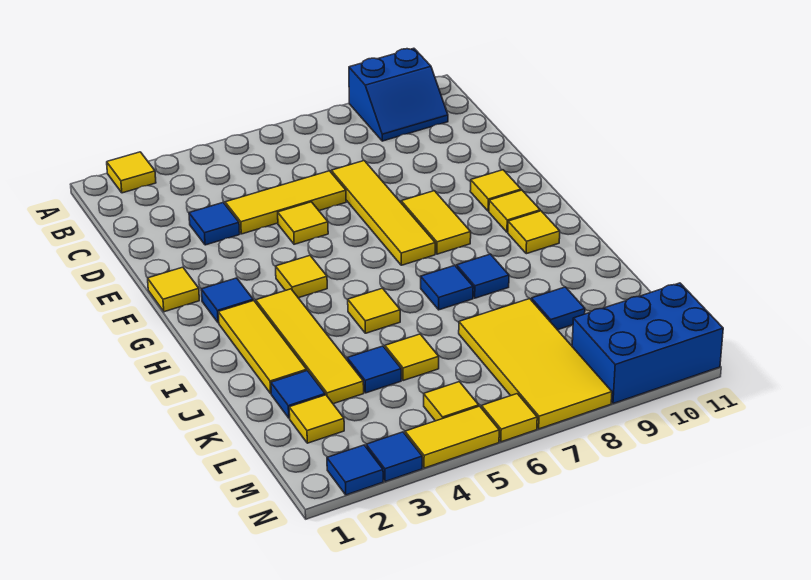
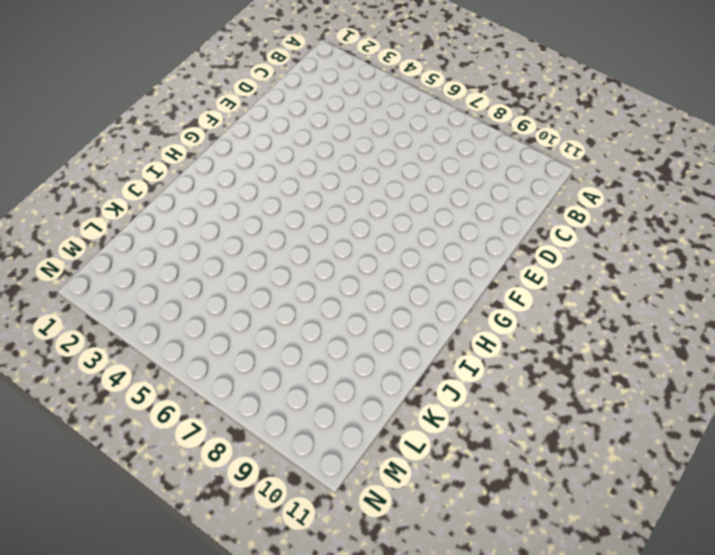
none -> yellow tile A2 level 1
none -> blue slope A9:B10 level 1 top A
none -> blue tile D3 level 1
none -> yellow tile D4:D6 level 1

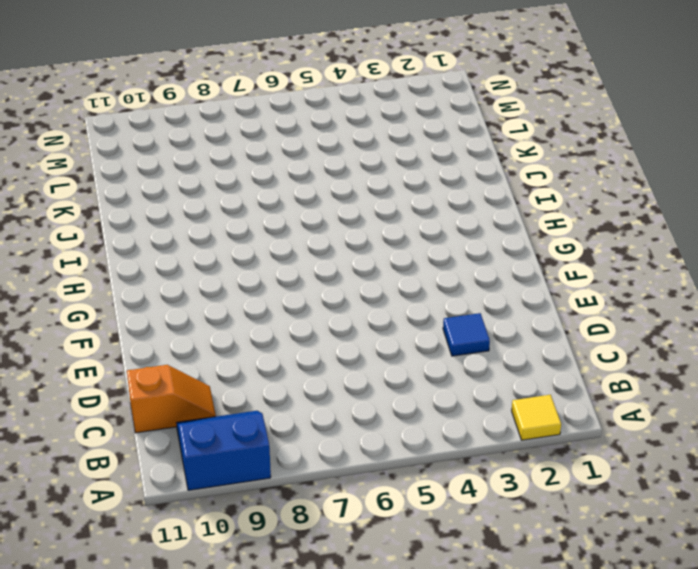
orange slope C10:C11 level 1 top 11 -> none
none -> yellow tile D4:D6 level 1
none -> yellow tile D7:G7 level 1
none -> yellow tile E5 level 1
none -> yellow tile F1 level 1

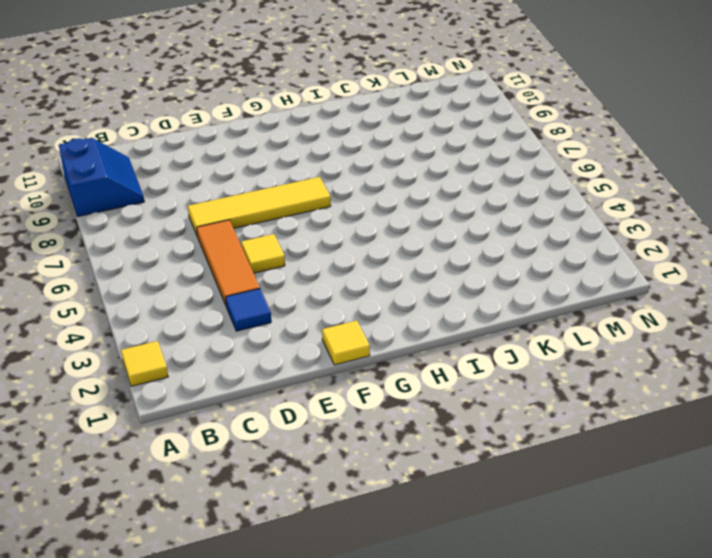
orange tile D4:D6 level 1 -> yellow tile D4:D6 level 1
none -> yellow tile F8:G8 level 1
none -> yellow tile F10 level 1
none -> blue tile G2 level 1
none -> yellow tile G4 level 1

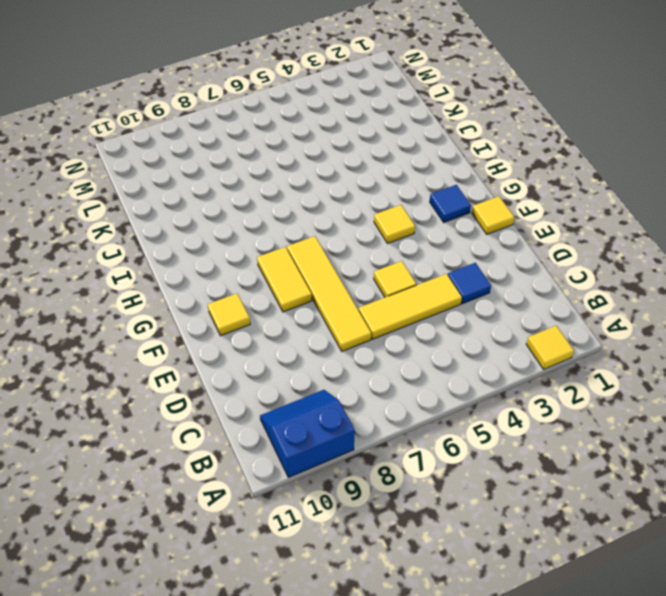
none -> yellow tile G10 level 1
none -> yellow tile H2:J2 level 1
none -> yellow tile H3:K3 level 1
none -> yellow tile H10 level 1

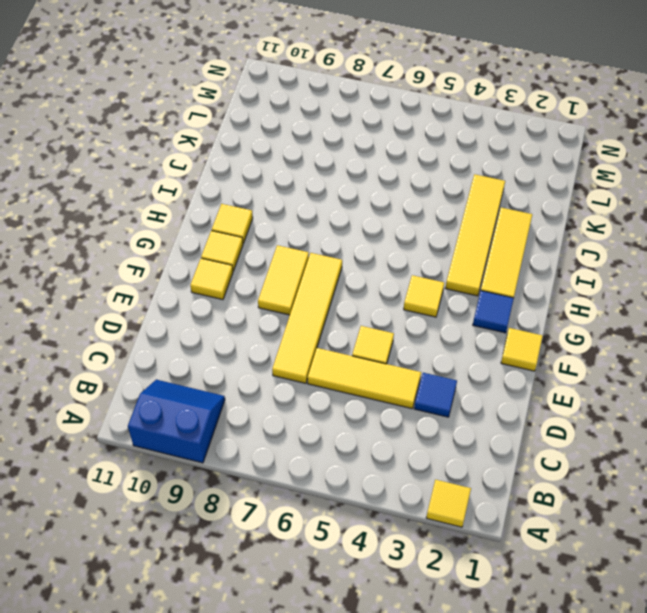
none -> yellow tile I5 level 1
none -> blue tile I7 level 1
none -> blue tile I8 level 1
none -> blue tile K2 level 1

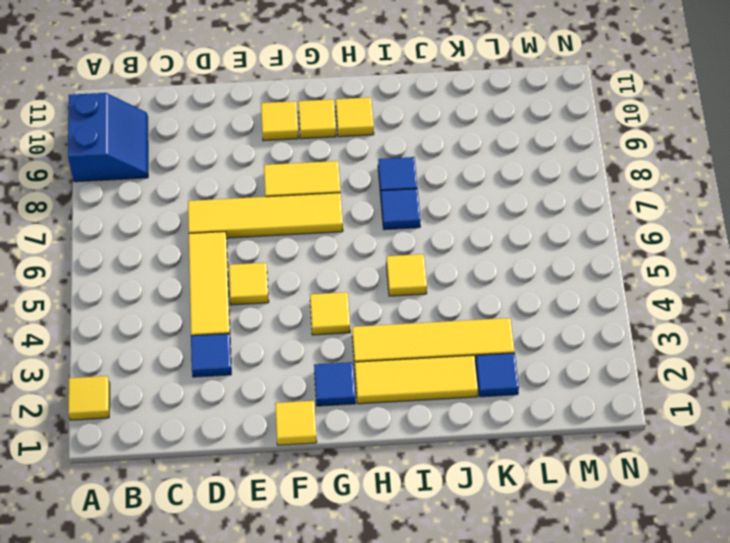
none -> blue tile K4 level 1
none -> yellow tile K5 level 1
none -> yellow tile K7:N8 level 1
none -> blue tile K9 level 1

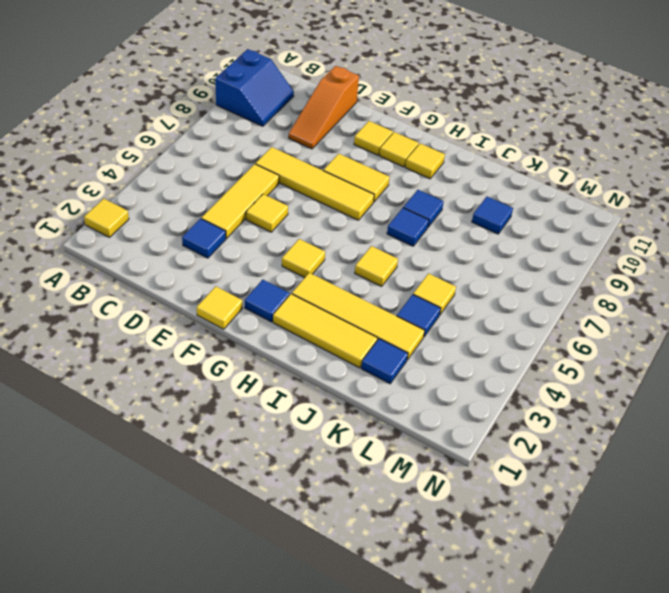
orange slope D9:D11 level 1 top 11 -> none
none -> yellow tile K7:N8 level 1
none -> yellow tile L2 level 1
none -> yellow tile M5 level 1
none -> blue brick M9:N11 level 1

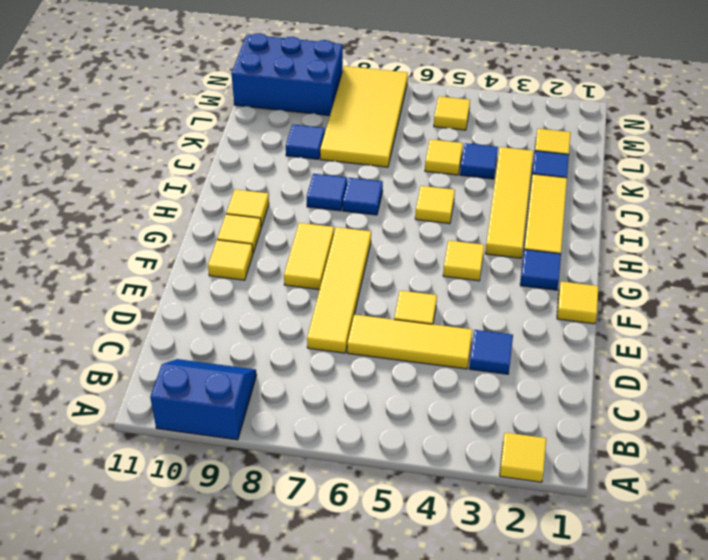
none -> blue tile N2 level 1
none -> blue tile N3 level 1
none -> yellow tile N4:N5 level 1
none -> yellow tile N6 level 1

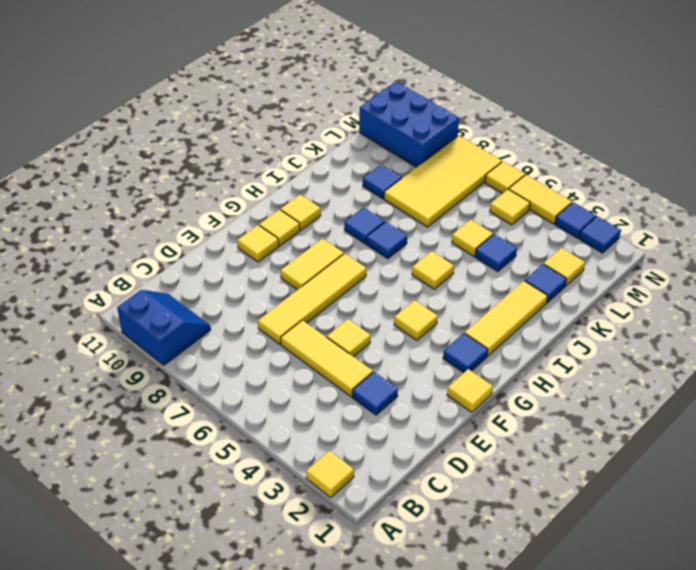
none -> yellow tile H3:K3 level 1

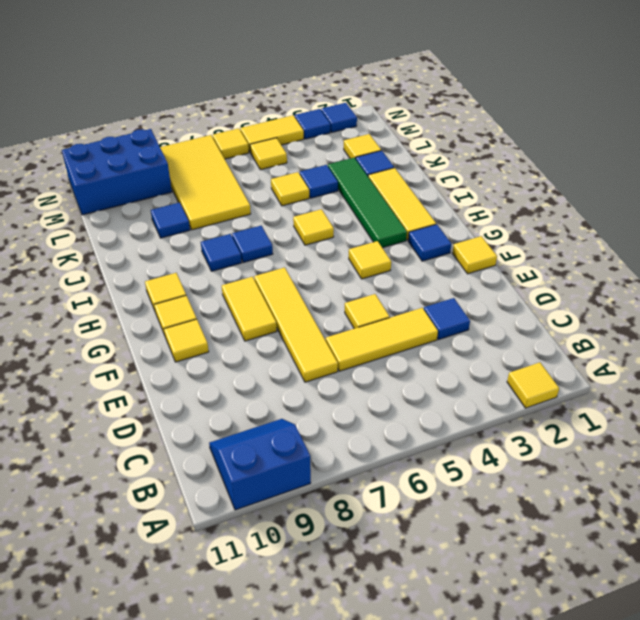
green tile H3:K3 level 1 -> yellow tile H3:K3 level 1

